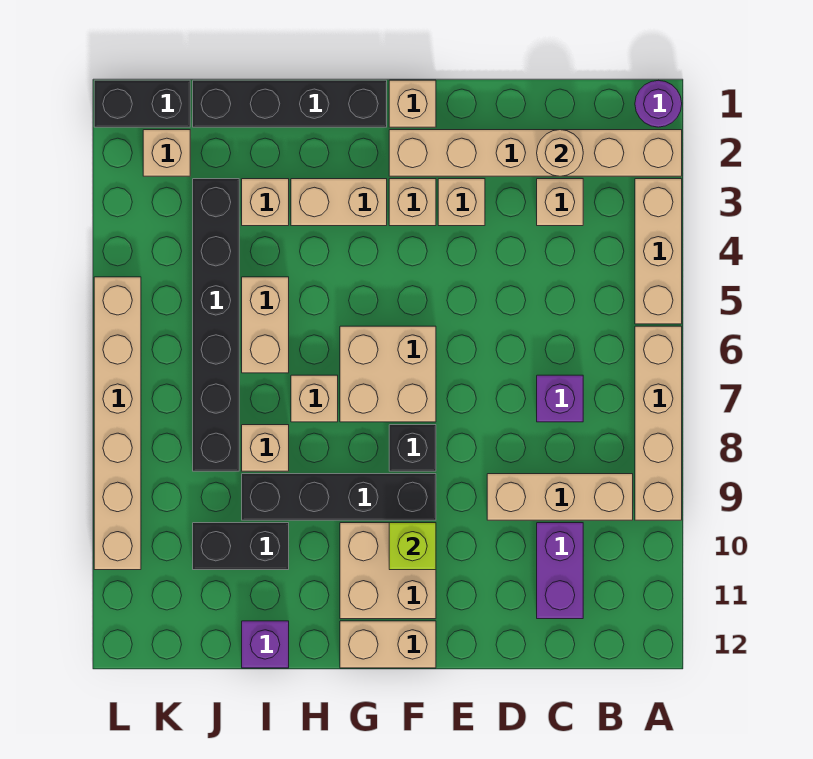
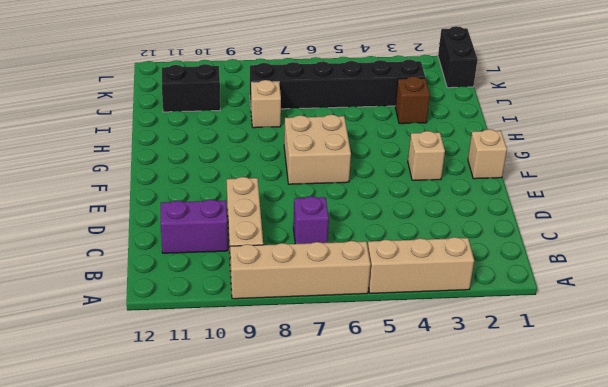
brown brick I3 level 1 -> tan brick I3 level 1
black brick J10:J11 level 1 -> black brick I10:J10 level 1
none -> purple round brick A1 level 1
none -> tan brick A2:F2 level 1
none -> tan brick C3 level 1
none -> tan brick E3 level 1

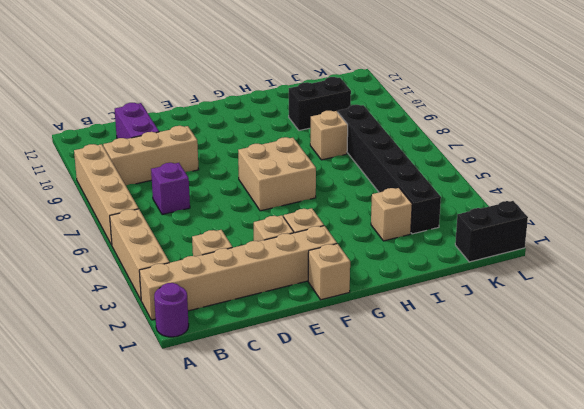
none -> black brick F8 level 1
none -> black brick F9:I9 level 1
none -> tan brick F10:G11 level 1
none -> tan brick F12:G12 level 1

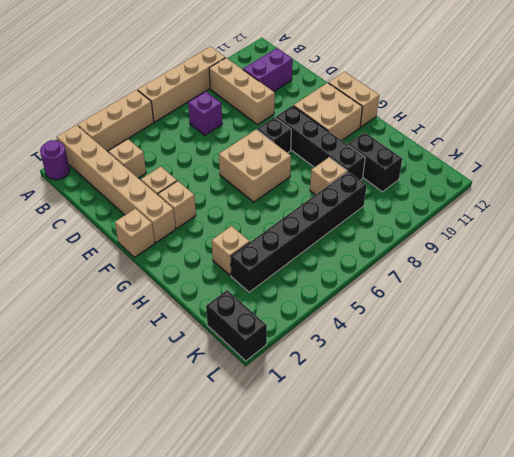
none -> black brick G1:J1 level 1
none -> tan brick G3:H3 level 1
none -> tan brick H7 level 1
none -> tan brick I5:I6 level 1

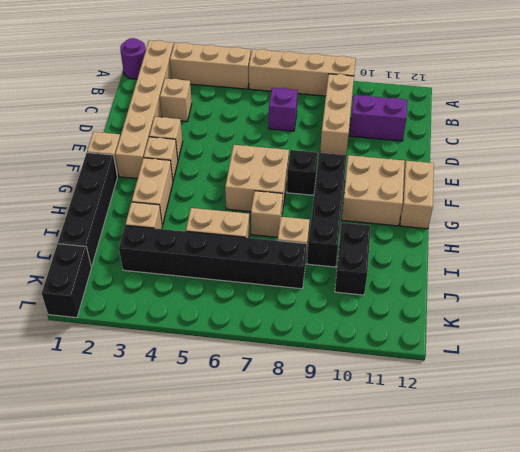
none -> purple brick I12 level 1
none -> tan brick K2 level 1
none -> tan brick L5:L10 level 1
none -> tan round brick C2 level 2

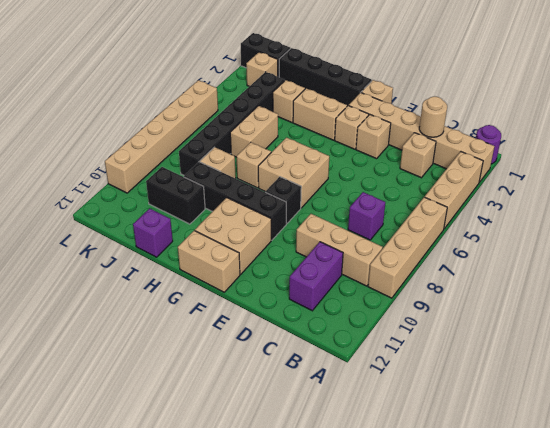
none -> lime brick F10 level 2

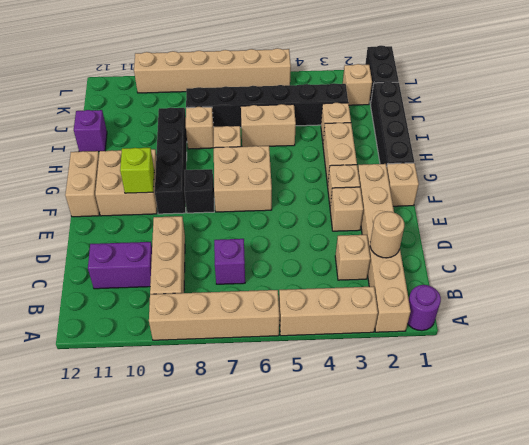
none -> black brick I10:J10 level 1

